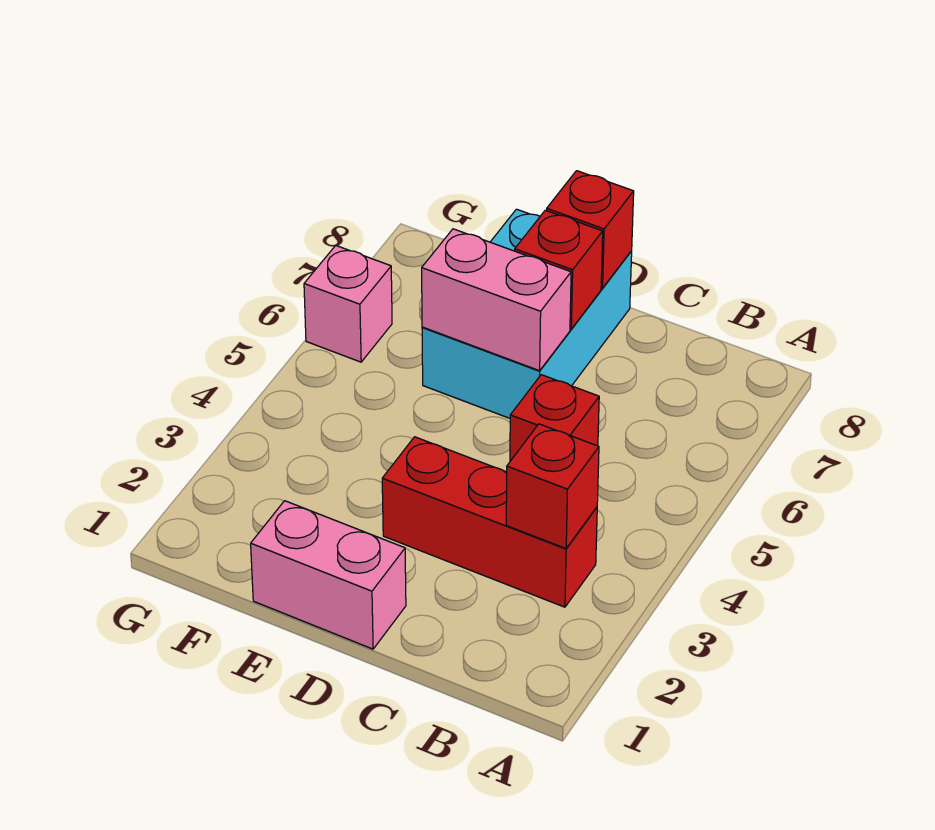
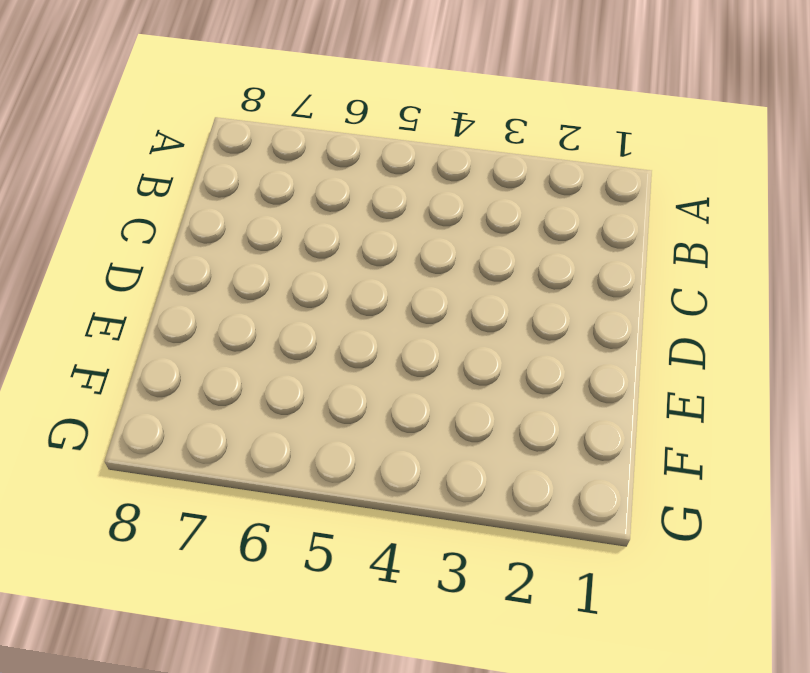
none -> red brick B3:D3 level 1
none -> red brick C5 level 1

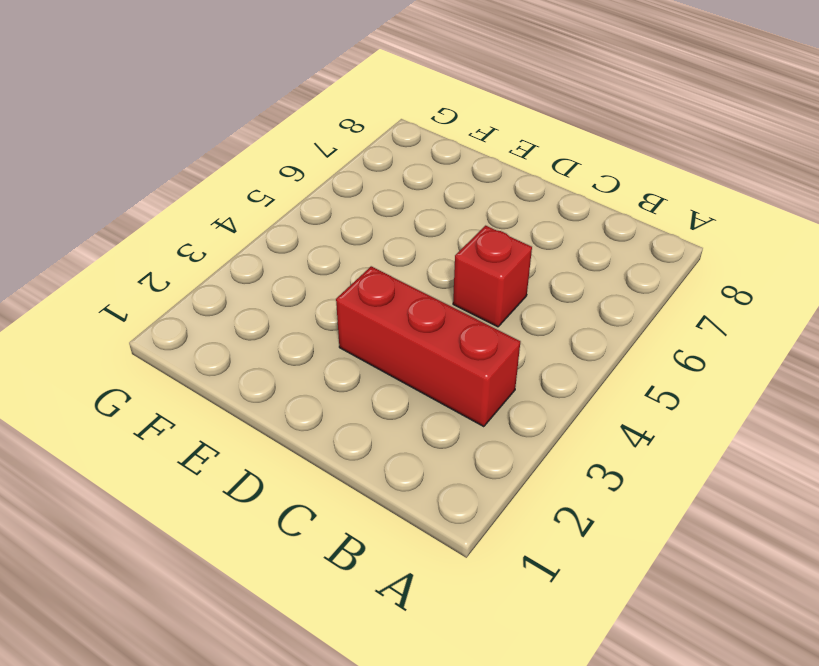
none -> pink brick D1:E1 level 1
none -> cyan brick D6:E8 level 1

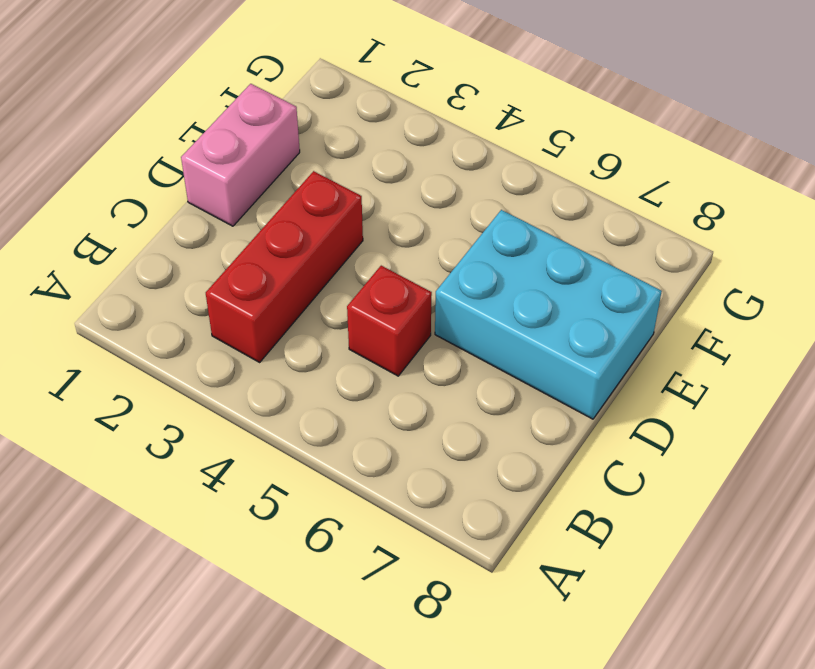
none -> pink brick G6 level 1
none -> red brick B3 level 2

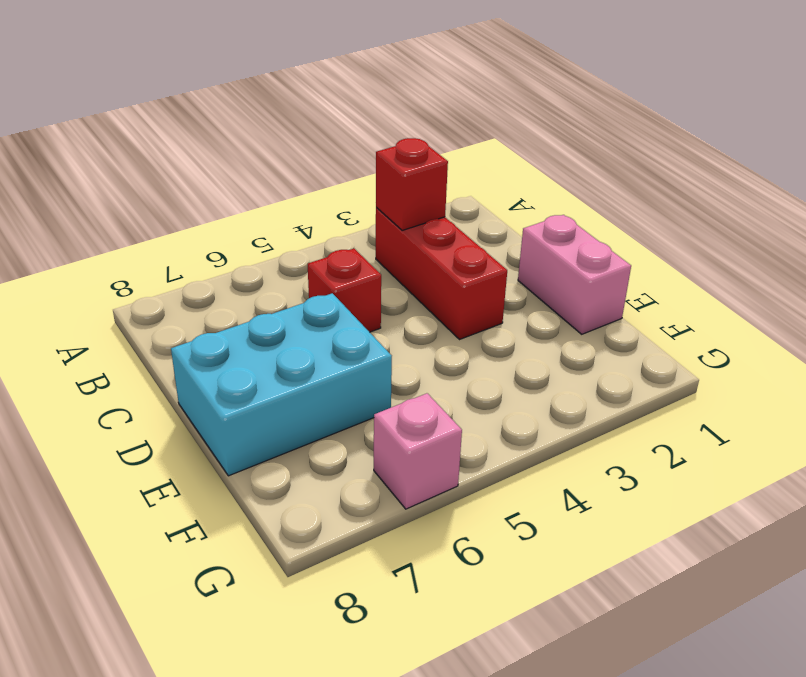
none -> pink brick D6:E6 level 2
none -> red brick D7 level 2

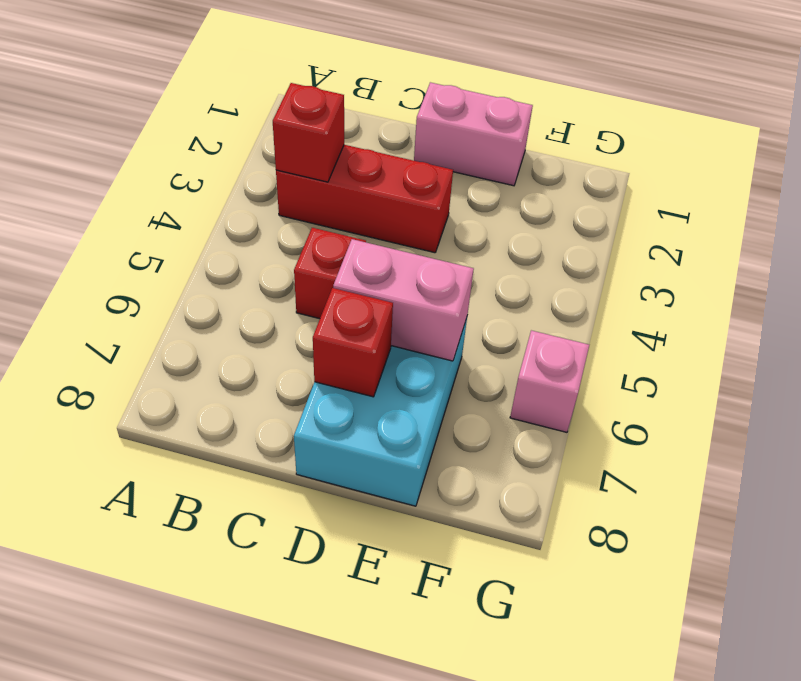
none -> red brick D8 level 2

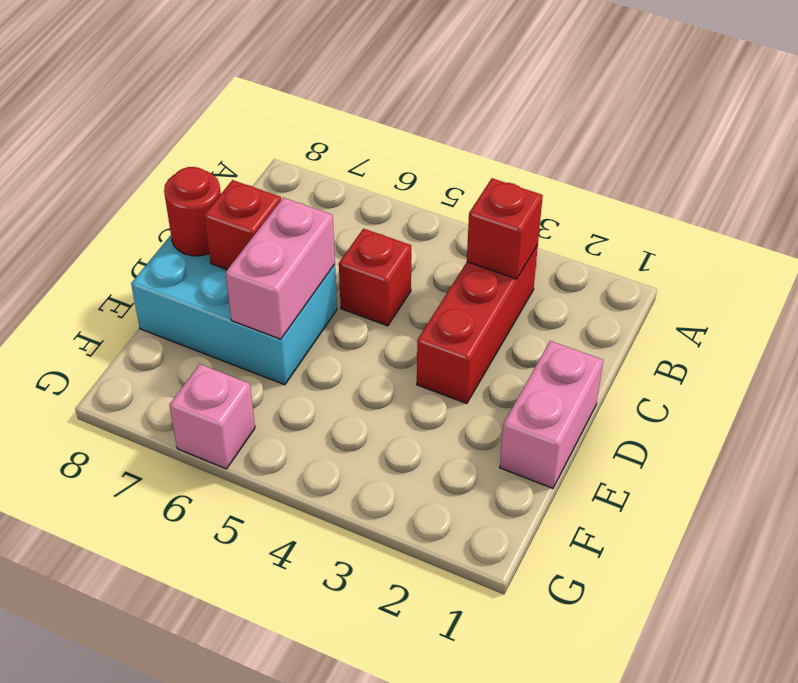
red round brick D8 level 2 -> red brick D8 level 2

